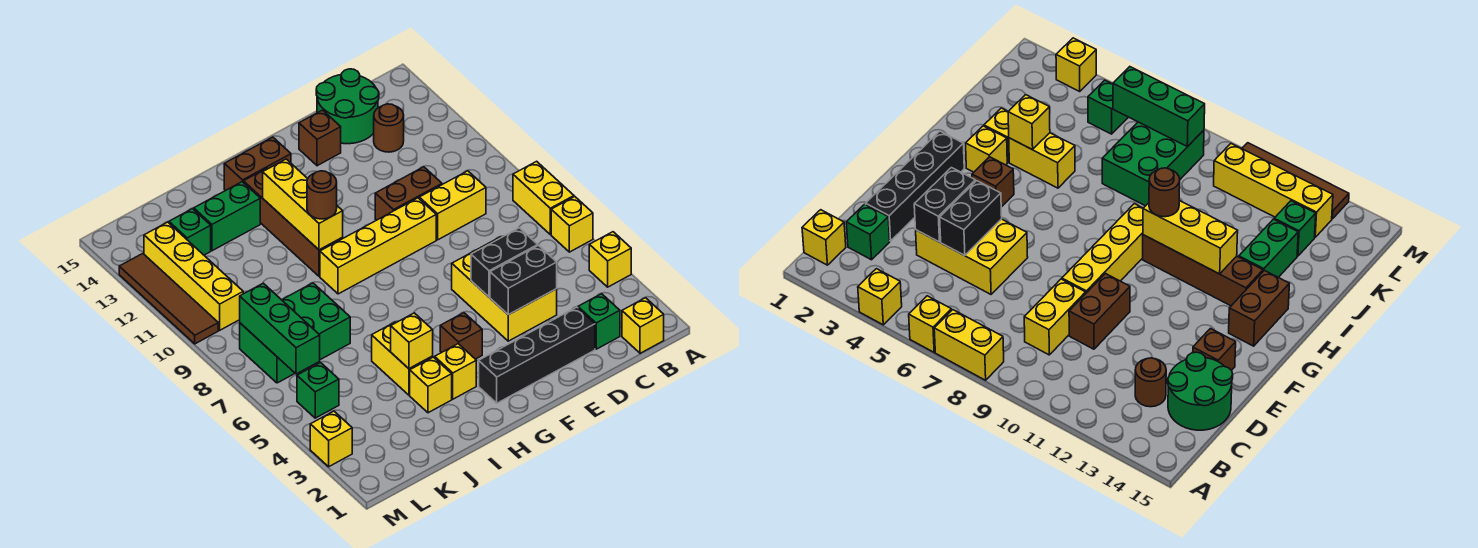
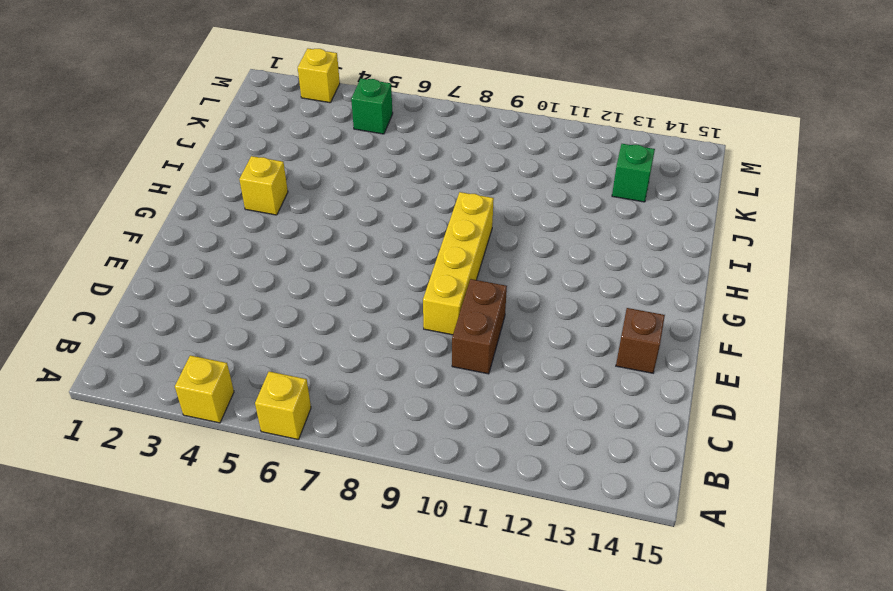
none -> yellow brick A7:A8 level 1
none -> yellow brick B1 level 1
none -> green brick C2 level 1
none -> yellow brick C9:D9 level 1

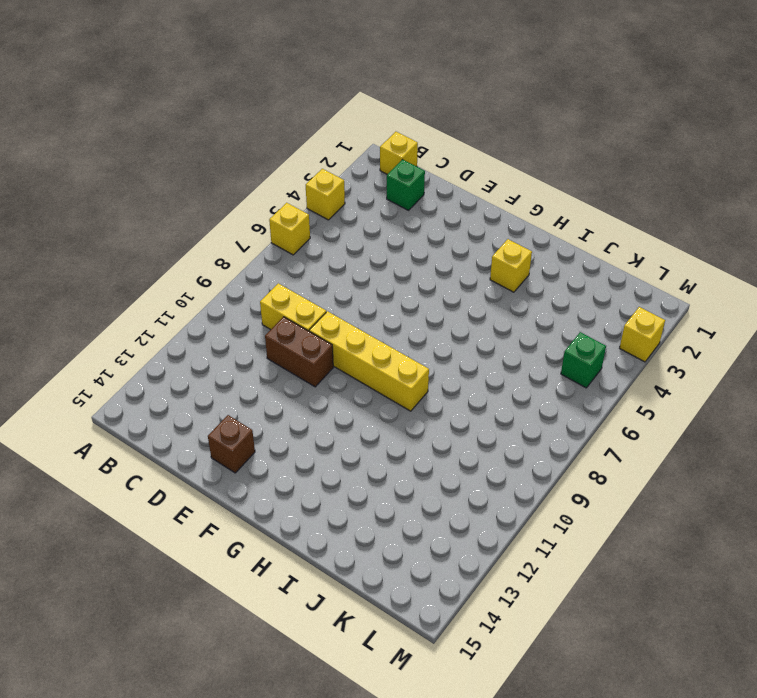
none -> yellow brick A7:A8 level 1
none -> brown round brick C13 level 1
none -> green round brick C14:D15 level 1
none -> black brick D2:G2 level 1

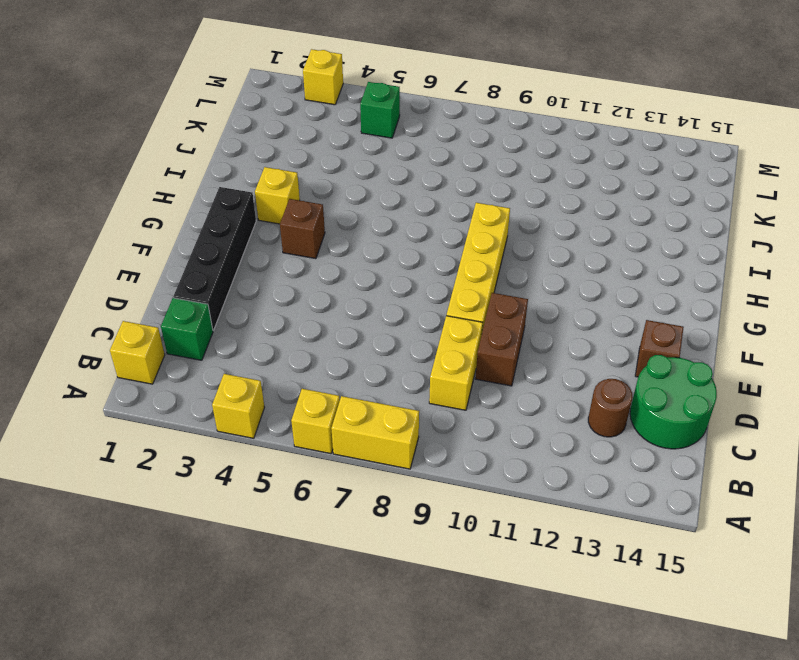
none -> yellow brick D4:E6 level 1
none -> brown brick G14:H14 level 1
none -> brown brick H10:H13 level 1
none -> yellow brick I3 level 1

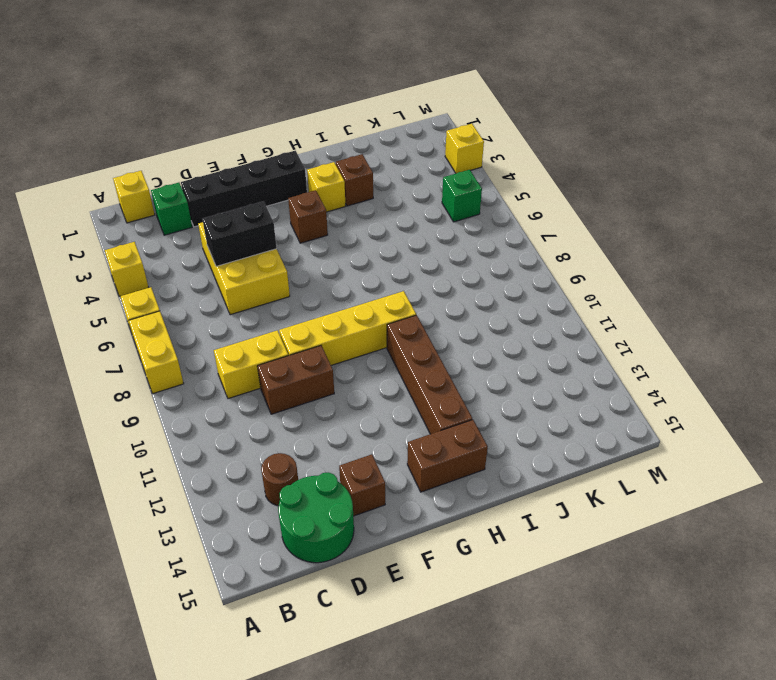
brown brick I3 level 1 -> yellow brick I3 level 1
none -> yellow brick I4:I5 level 1
none -> green brick I13:J13 level 1
none -> green brick J7:L8 level 1
none -> green brick K13 level 1

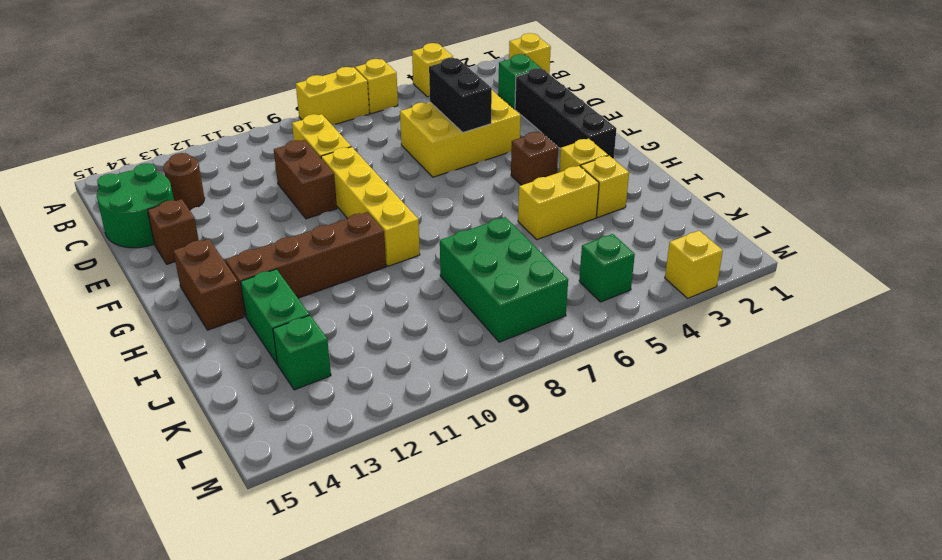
none -> yellow brick L10:L13 level 1
none -> brown tile M10:M13 level 1
none -> black brick D4:E4 level 2
none -> yellow brick H10:H12 level 2

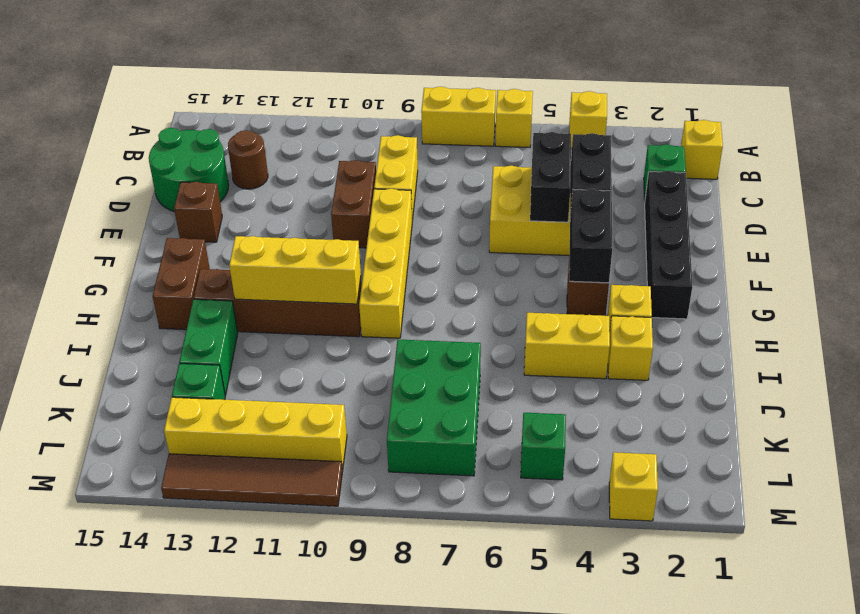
black brick F4:G4 level 2 -> none
none -> yellow brick I4 level 2
none -> green brick L6:L8 level 2
none -> brown round brick H10 level 3

